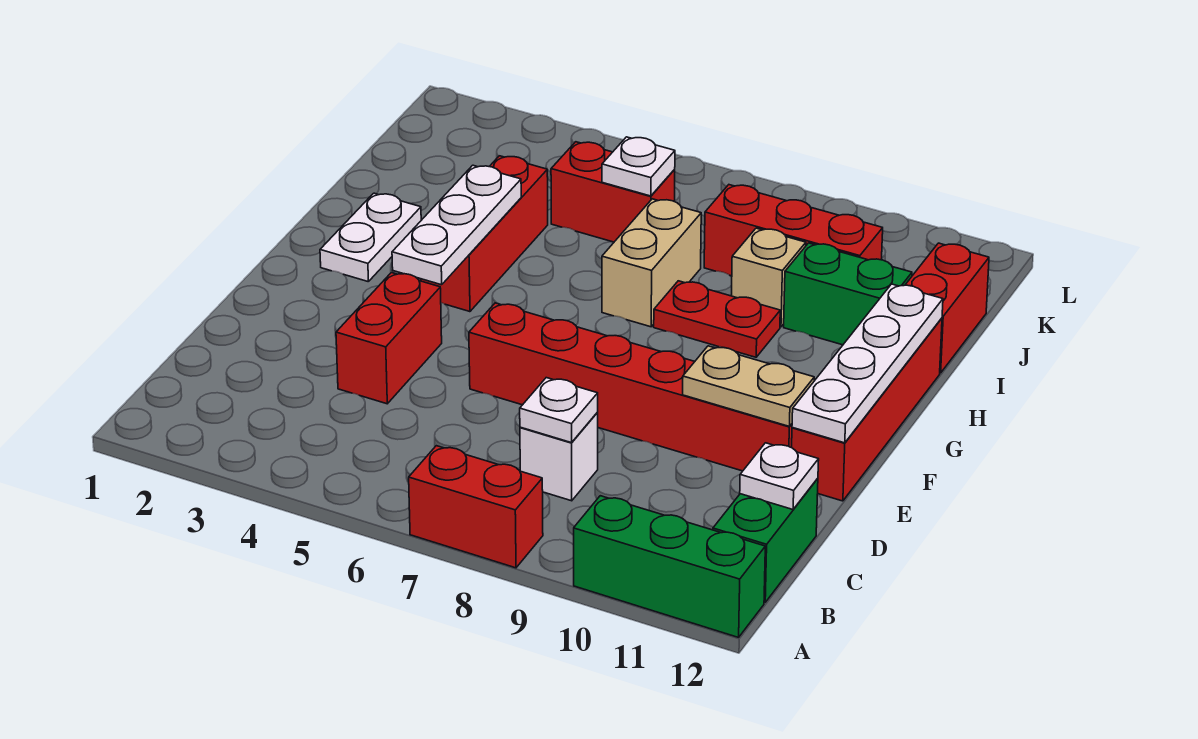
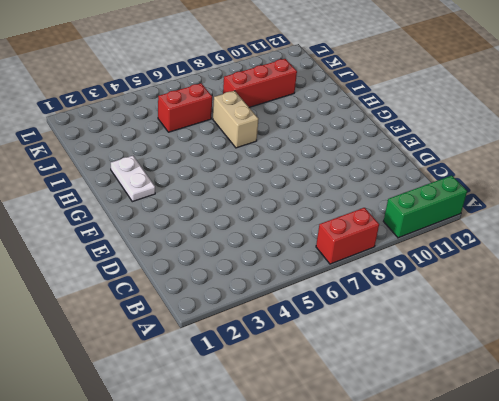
none -> green brick B12:C12 level 1
none -> white brick C8 level 1
none -> red brick D4:E4 level 1

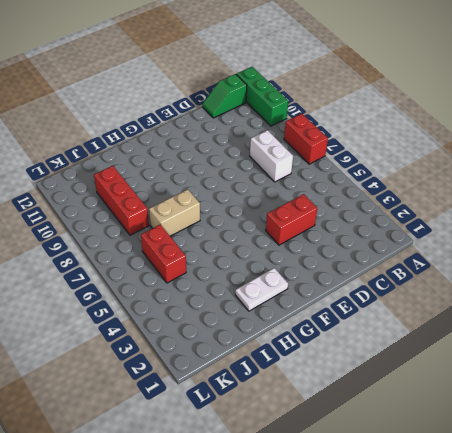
green slope B12:C12 level 1 top B -> green brick B12:C12 level 1
white brick C7:C8 level 1 -> white brick C8 level 1
none -> red brick E6:E11 level 1
none -> red brick E12:H12 level 1
none -> red brick G4:I4 level 1

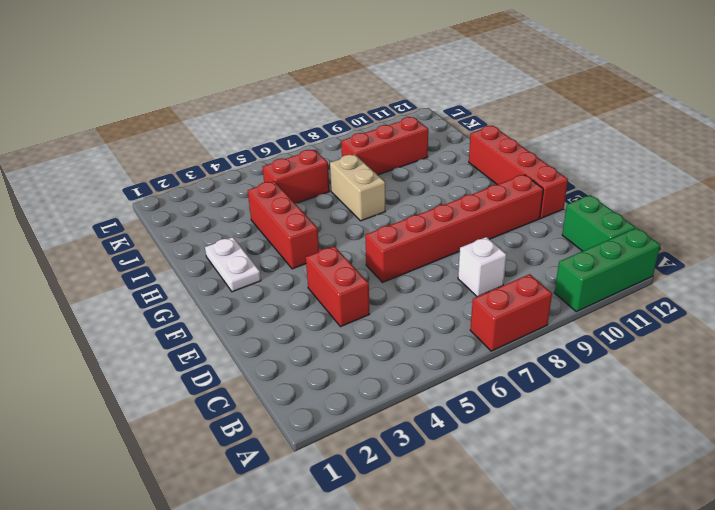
none -> red plate H8:H9 level 1
none -> tan brick I9 level 1
none -> green brick I10:I11 level 1

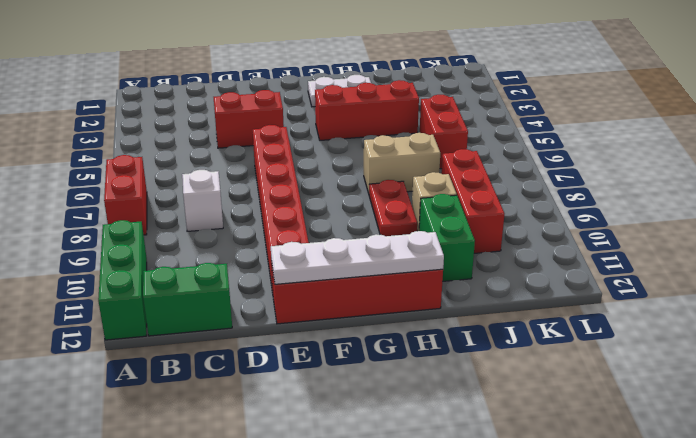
none -> red brick I12:J12 level 1
none -> white plate C8 level 2
none -> white plate C12 level 2

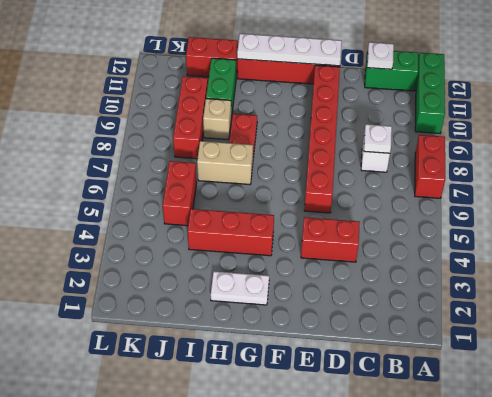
none -> tan plate E10:E11 level 2
none -> white plate F4:H4 level 2
none -> white plate J6 level 2

